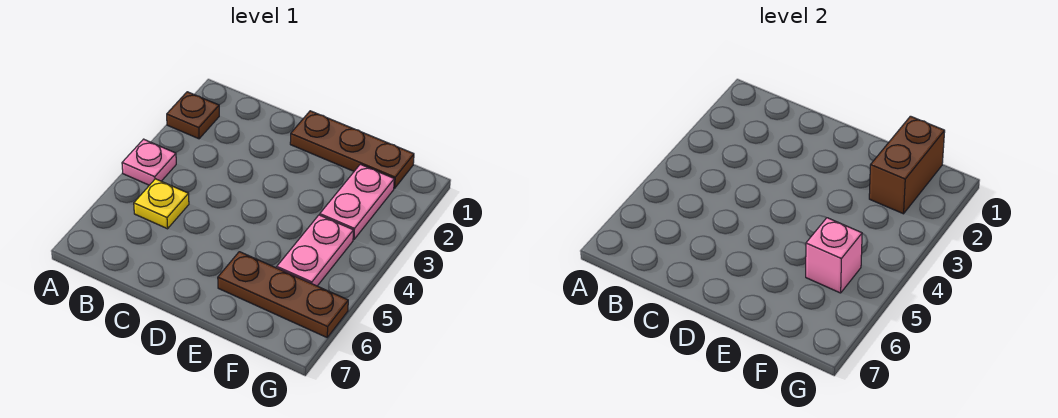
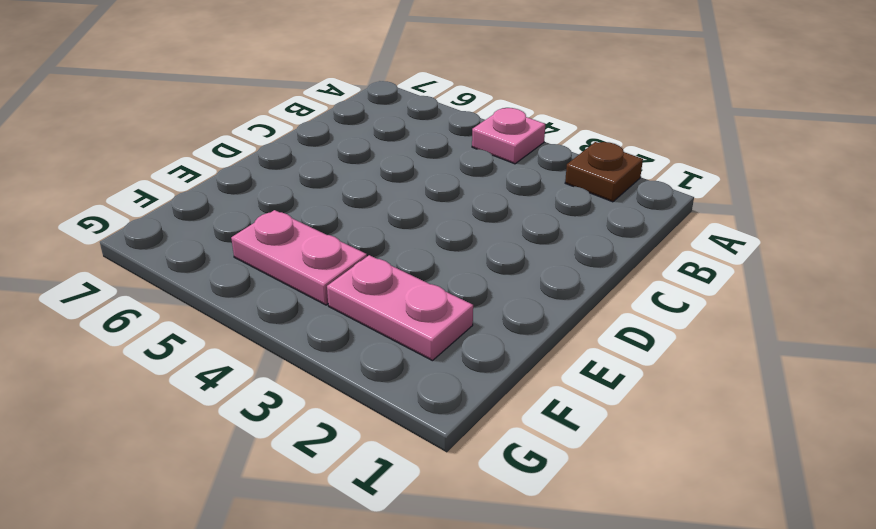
none -> yellow plate B5 level 1
none -> brown plate D1:F1 level 1

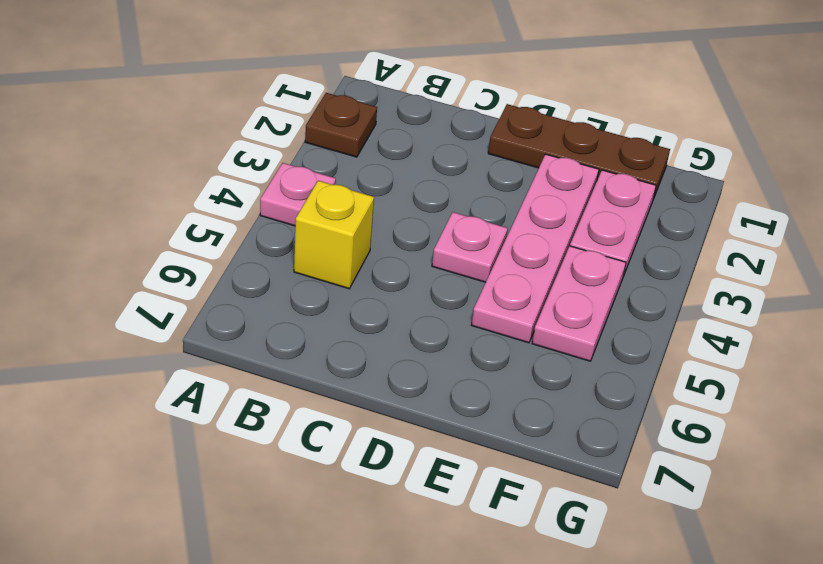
yellow brick B5 level 1 -> yellow plate B5 level 1
pink plate D4 level 1 -> none
pink plate E2:E5 level 1 -> none
none -> brown plate E6:G6 level 1
none -> brown brick F1:F2 level 2

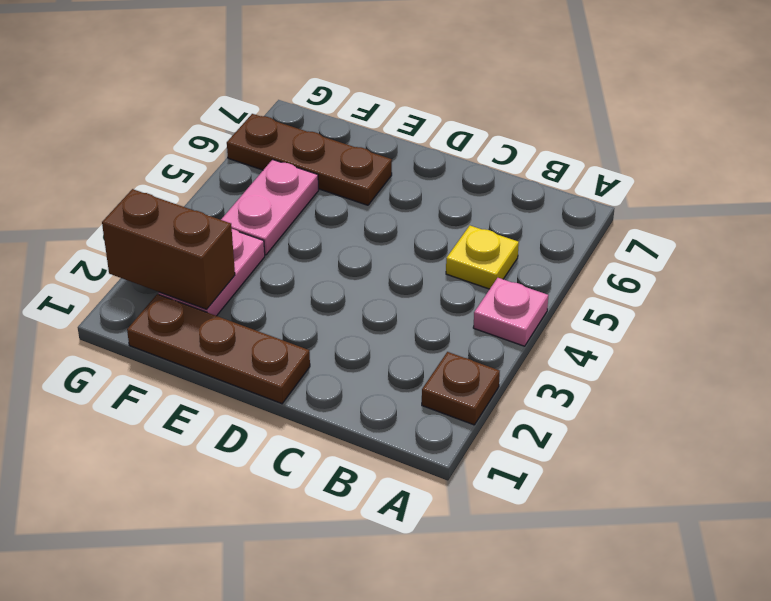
brown brick F2:G2 level 2 -> brown brick F1:F2 level 2
none -> pink brick F5 level 2

